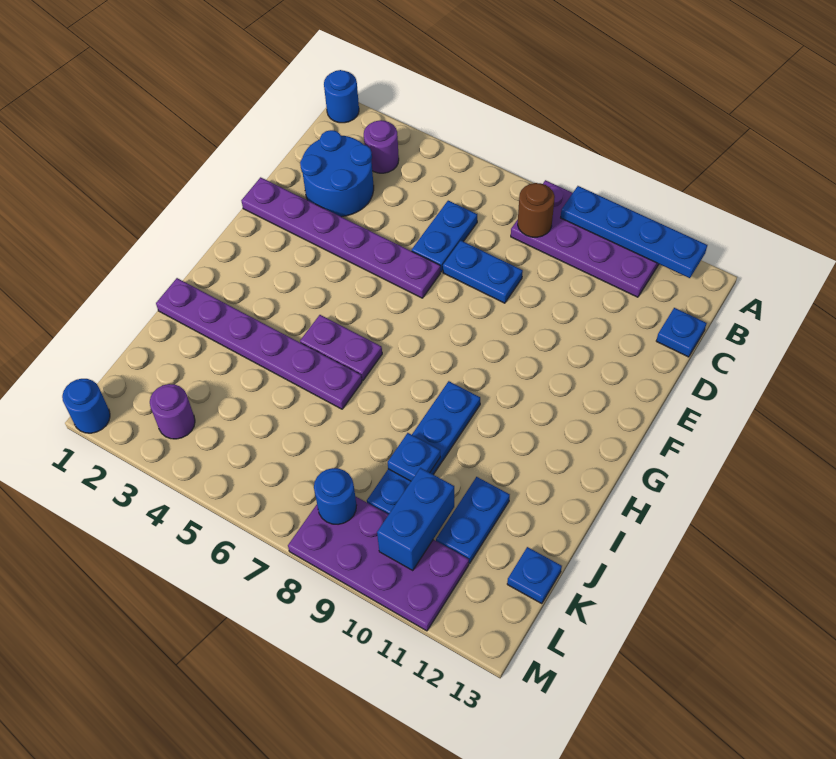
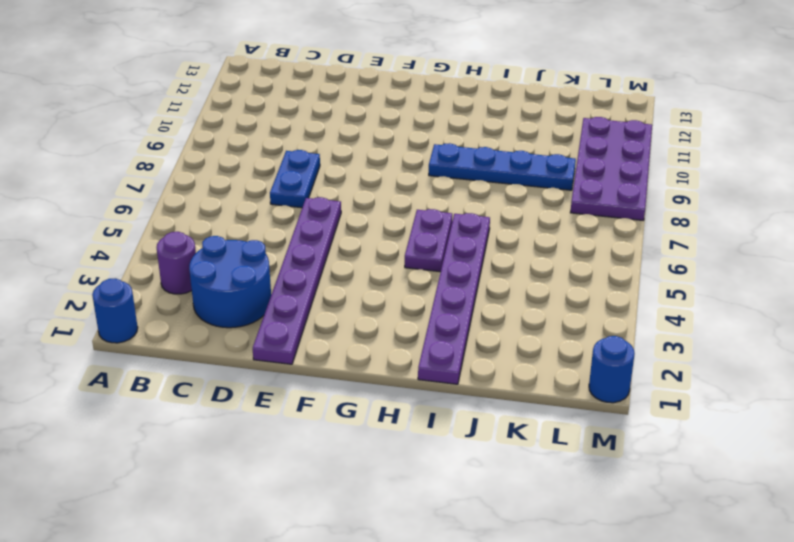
none -> purple plate A8:B11 level 1
none -> blue plate C6:D6 level 1
none -> blue plate C13 level 1

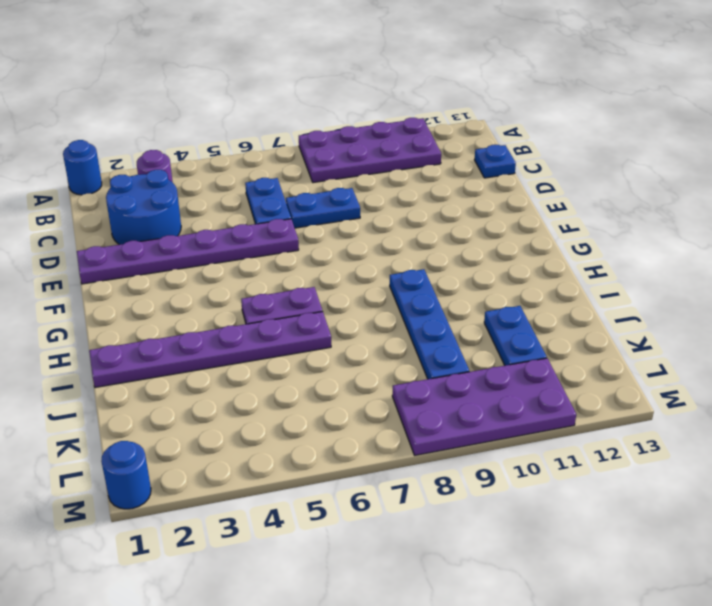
none -> blue plate K13 level 1
none -> purple round brick L3 level 1
none -> blue plate A9:A12 level 2

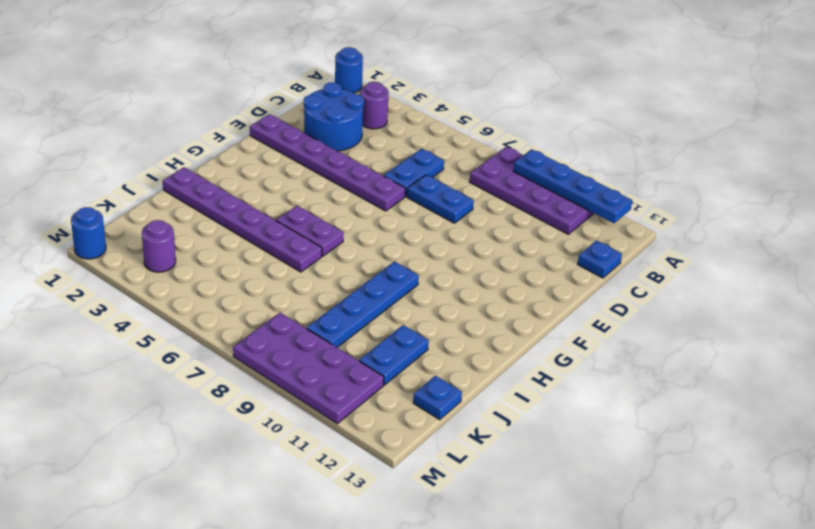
none -> brown round brick B8 level 2
none -> blue plate J9 level 2
none -> blue brick K10:L10 level 2

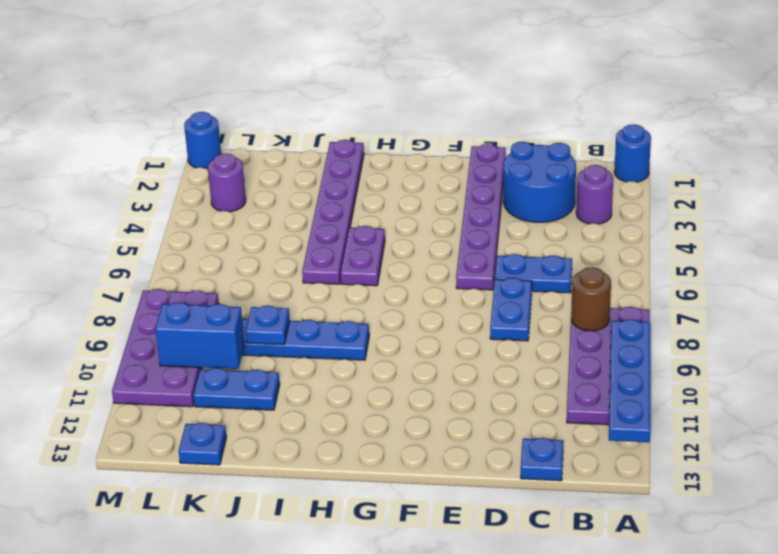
none -> blue round brick L8 level 2

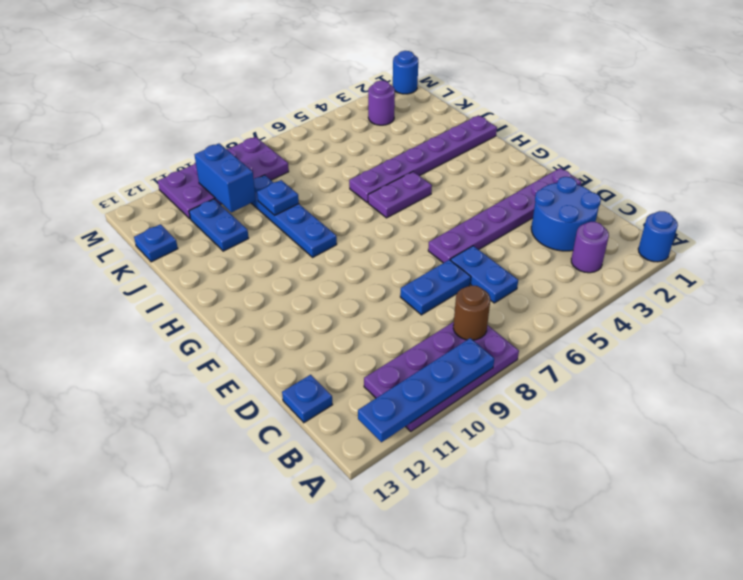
none -> blue round brick L8 level 2

